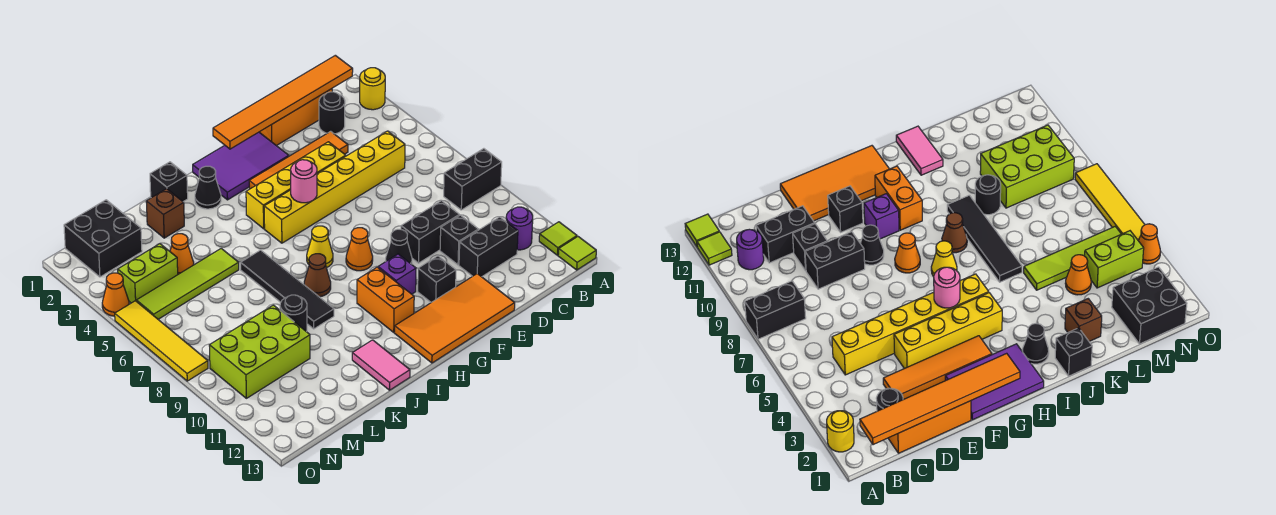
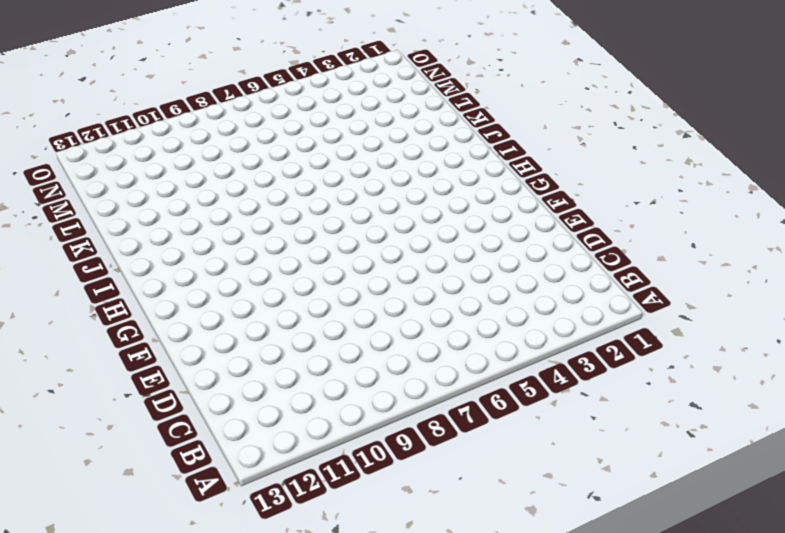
none -> yellow round brick A2 level 1
none -> black brick A8:B8 level 1
none -> lime tile A12 level 1
none -> lime tile A13 level 1

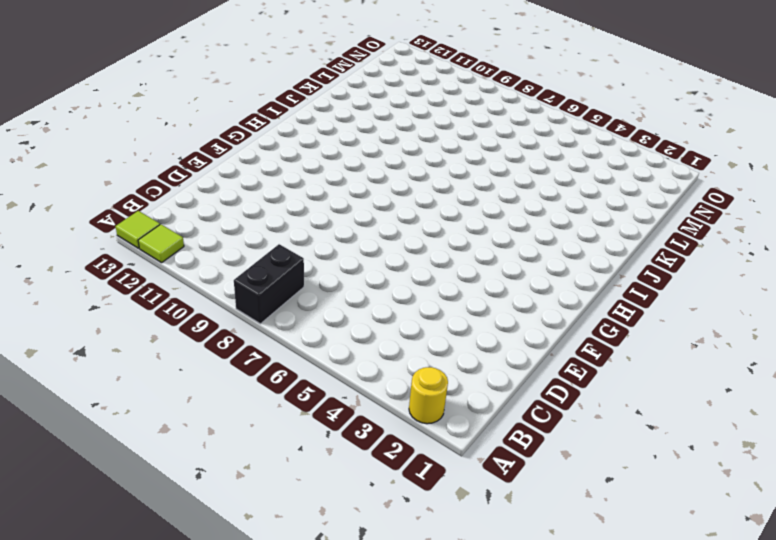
none -> purple round brick B11 level 1
none -> orange brick C1:E1 level 1
none -> black round brick C2 level 1
none -> yellow brick C5:H5 level 1

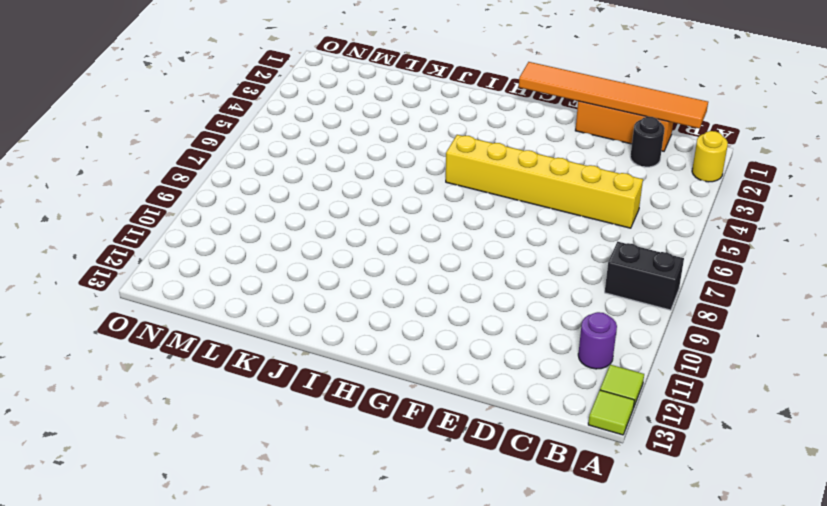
none -> black brick C11:D11 level 1
none -> orange tile D3:G3 level 1
none -> black brick D9:E9 level 1
none -> black brick D10 level 1

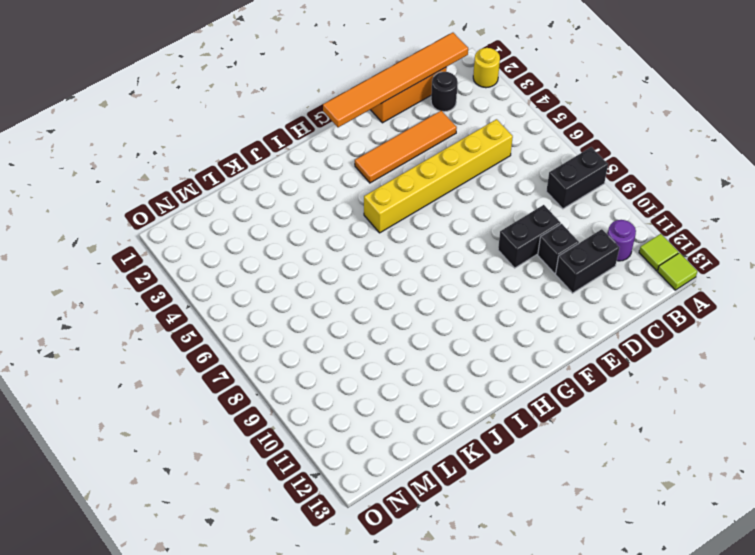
none -> yellow brick E4:H4 level 1
none -> orange tile E12:H13 level 1
none -> purple tile F1:H2 level 1
none -> black cone F9 level 1

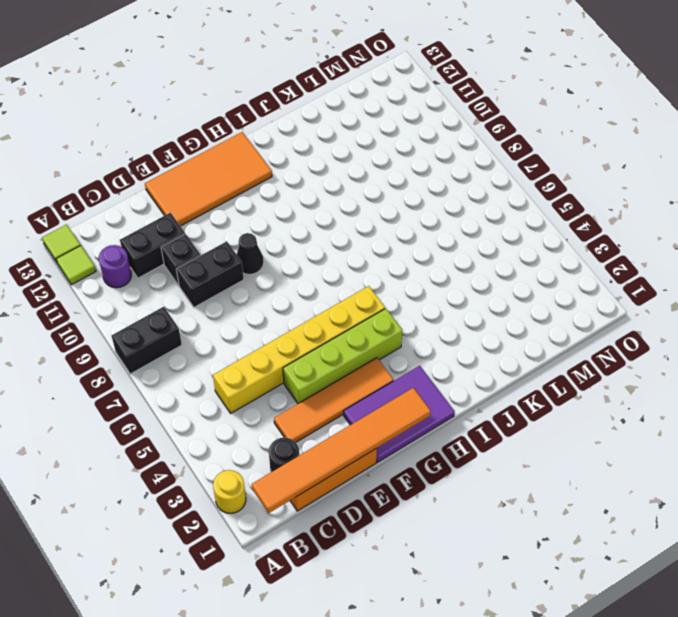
lime brick E4:H4 level 1 -> yellow brick E4:H4 level 1
none -> black brick F11 level 1
none -> orange cone G8 level 1
none -> purple brick G10 level 1
none -> yellow cone H7 level 1

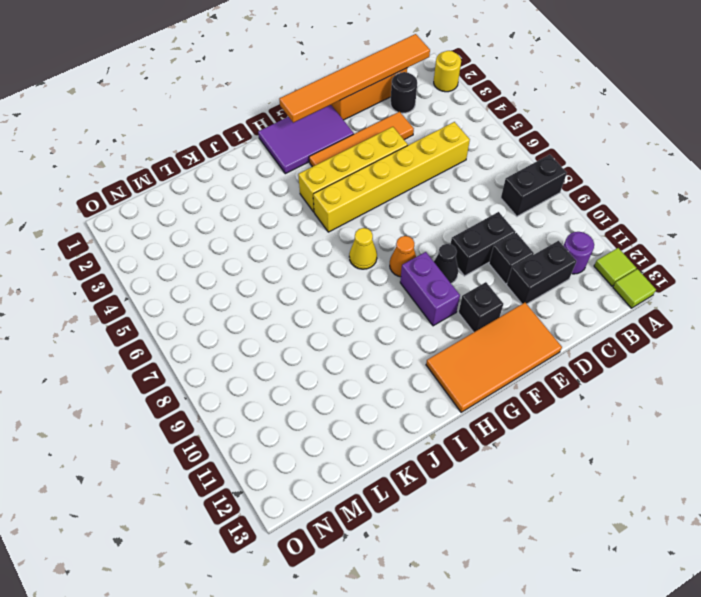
purple brick G9:G10 level 1 -> purple brick G10 level 1
none -> orange brick H10:H11 level 1
none -> black cone I2 level 1
none -> brown cone I8 level 1
none -> black brick J1 level 1

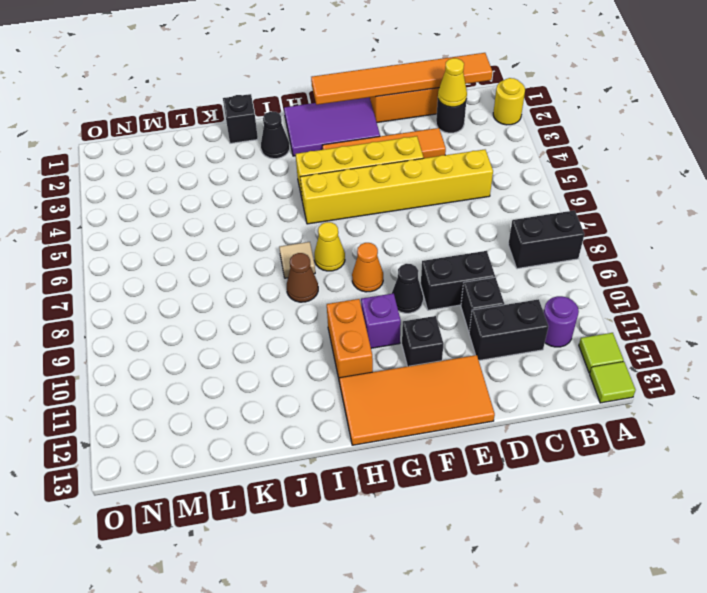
yellow cone C2 level 2 -> none
tan tile I7 level 1 -> none
none -> black tile J6:J9 level 1
none -> pink tile J12:J13 level 1
none -> brown brick K2 level 1
none -> lime tile K5:N5 level 1

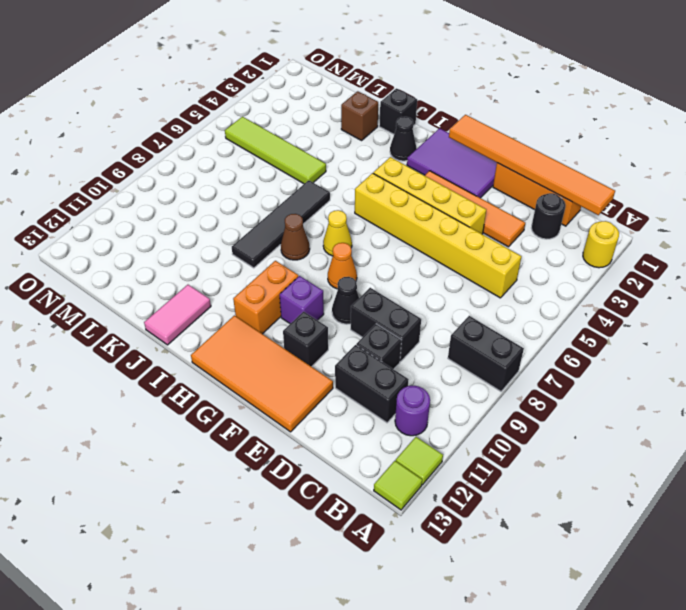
none -> black round brick K9 level 1
none -> orange cone L4 level 1
none -> lime brick L9:N10 level 1
none -> black brick M1:N2 level 1

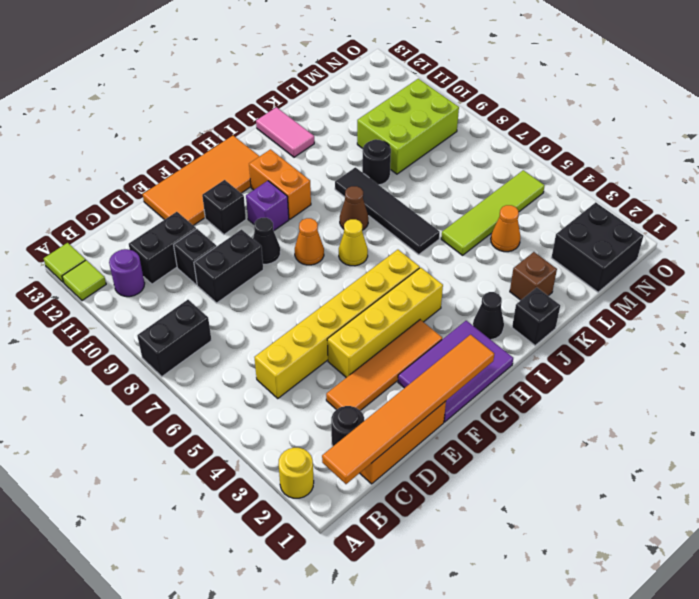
none -> lime brick M4:N4 level 1
none -> orange cone O4 level 1
none -> yellow tile O5:O8 level 1
none -> pink round brick G5 level 2

